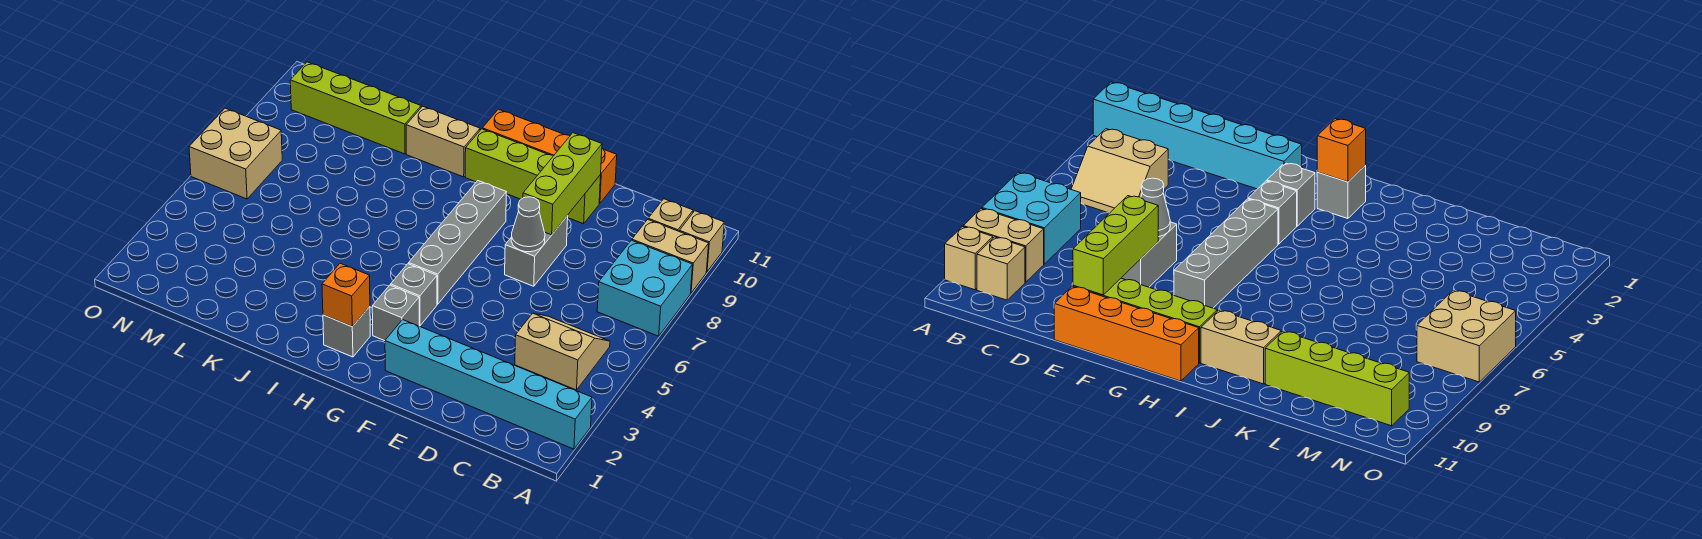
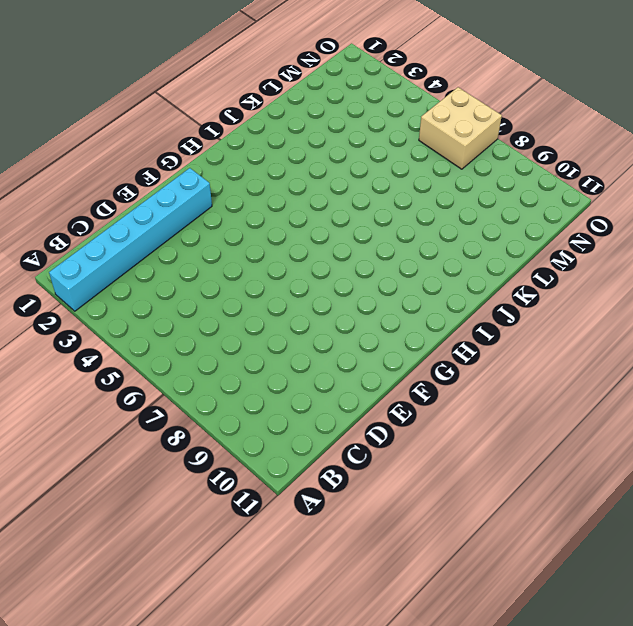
none -> cyan brick A7:B8 level 1
none -> tan brick A9:B9 level 1
none -> tan brick A10 level 1

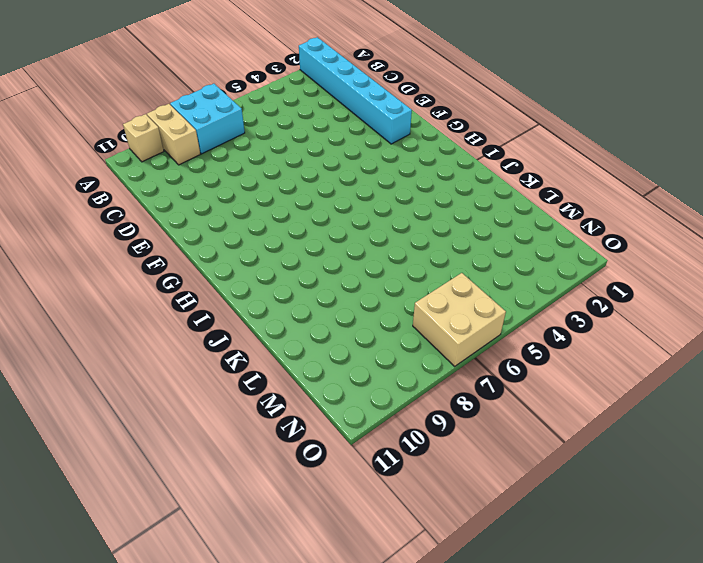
none -> tan slope B4:C5 level 1 top 4
none -> tan brick B10 level 1
none -> grey brick E7:E8 level 1

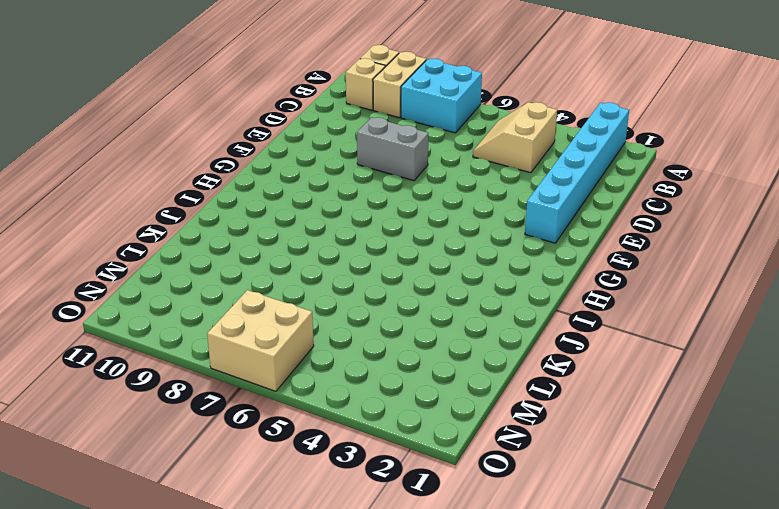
none -> lime brick E10:H10 level 1
none -> orange brick E11:H11 level 1
none -> grey brick G3 level 1

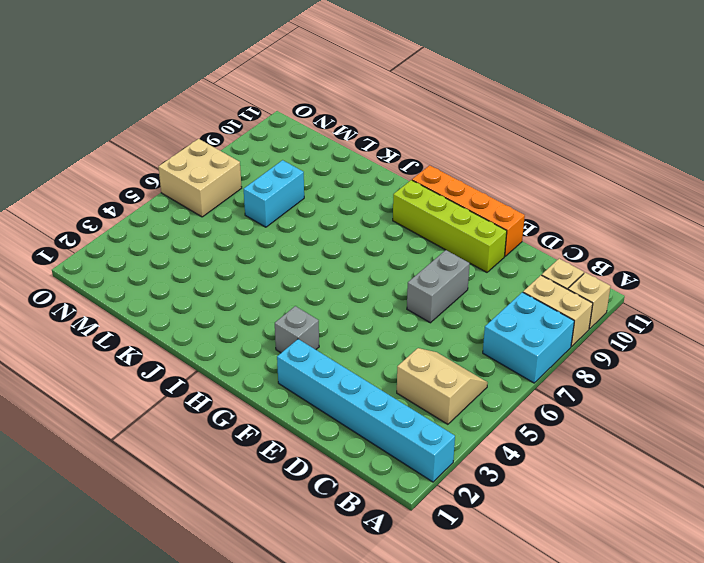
cyan brick L7:L8 level 1 -> none
none -> grey brick G4 level 1
none -> grey brick G5:G8 level 1
none -> grey brick H2 level 1

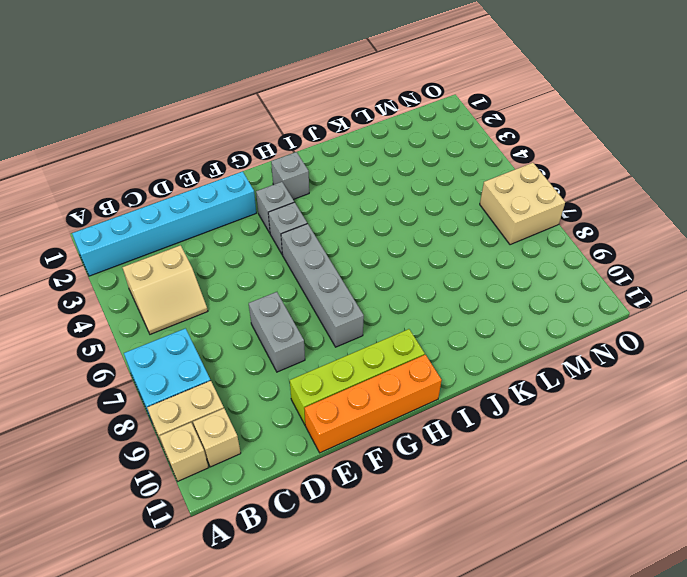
none -> tan brick I10:J10 level 1
none -> lime brick K10:N10 level 1
none -> grey cone E7 level 2

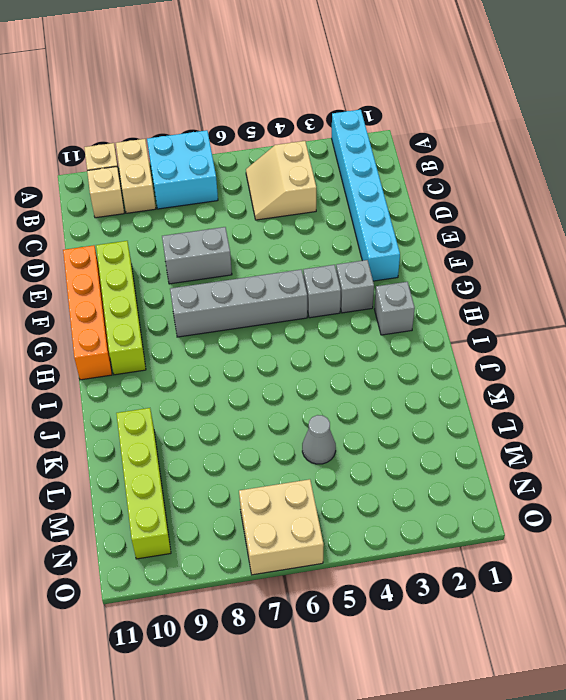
grey cone L5 level 1 -> grey cone E7 level 2
none -> tan brick I10:J10 level 1
none -> lime brick E8:E10 level 2
none -> orange brick H2 level 2

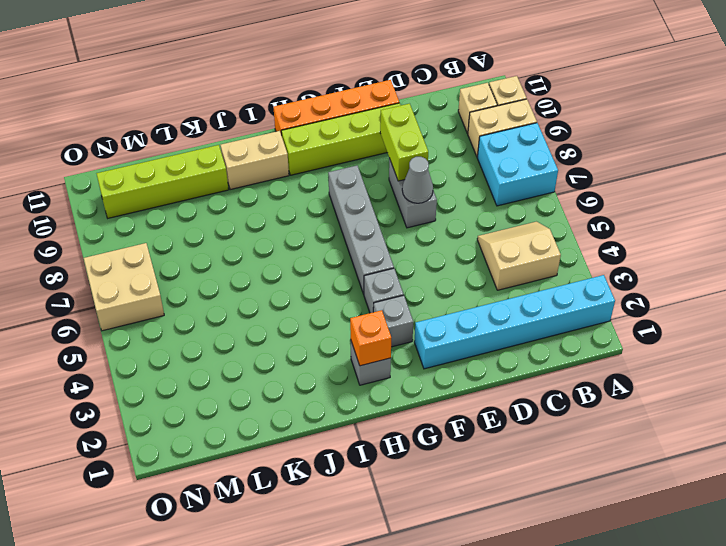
lime brick E8:E9 level 2 -> lime brick E8:E10 level 2

